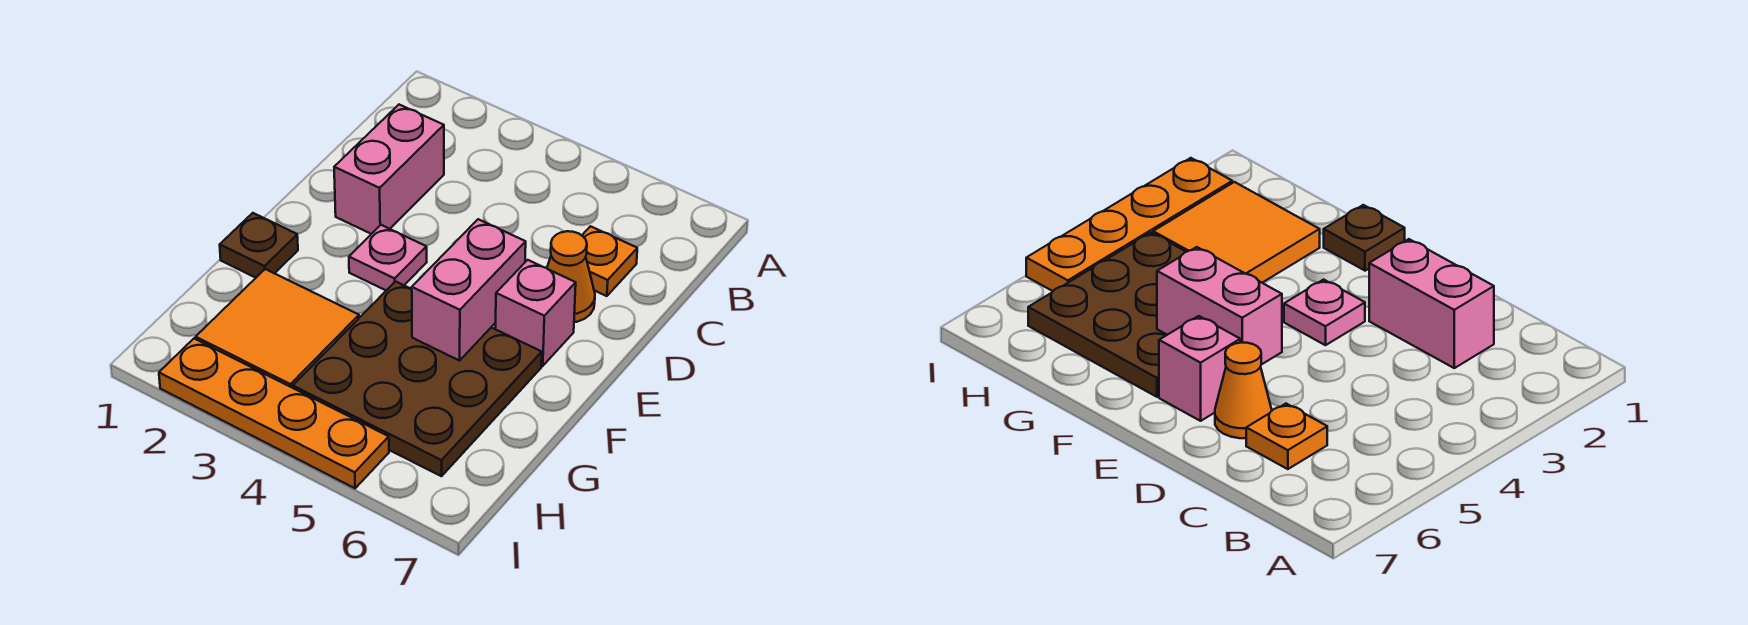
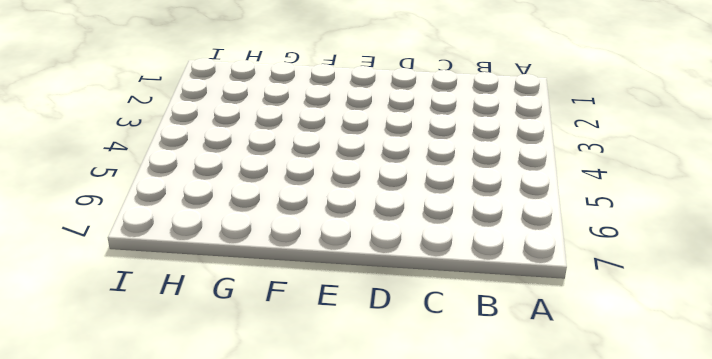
none -> pink brick C2:D2 level 1
none -> orange plate C6 level 1

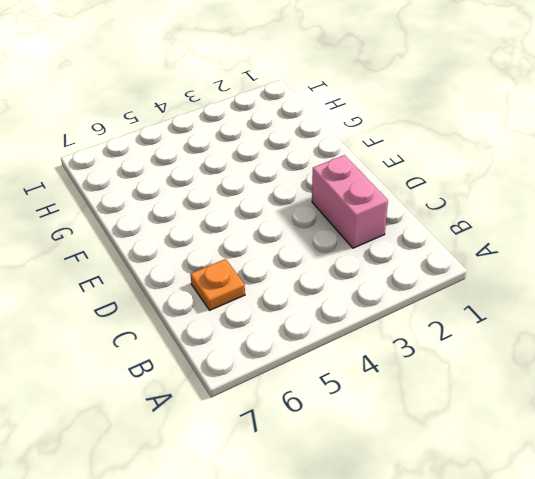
none -> orange cone D6 level 1
none -> pink plate E3 level 1

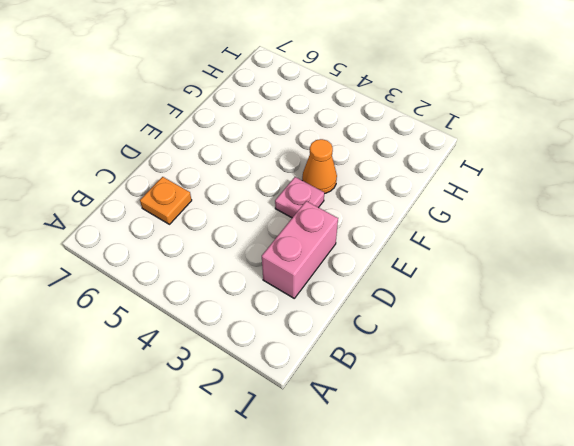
orange cone F3 level 1 -> orange cone D6 level 1
none -> pink brick E6 level 1
none -> brown plate F1 level 1

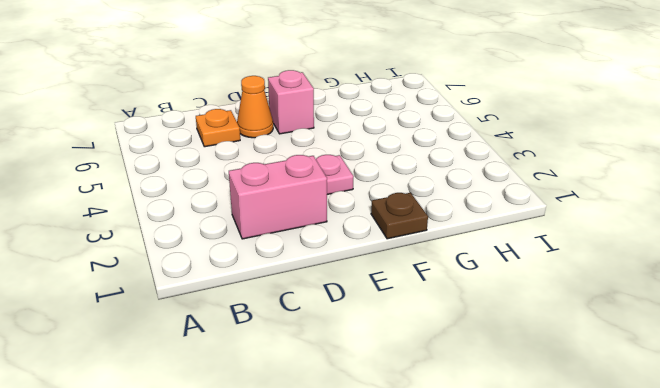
none -> brown plate F4:H6 level 1
none -> orange tile G2:H3 level 1

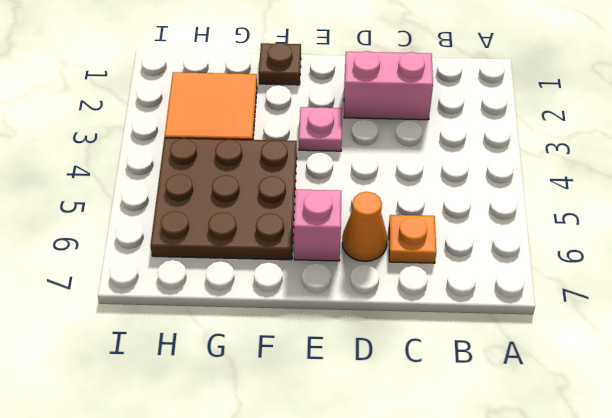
none -> orange plate I2:I5 level 1
none -> pink brick E5:F5 level 2

